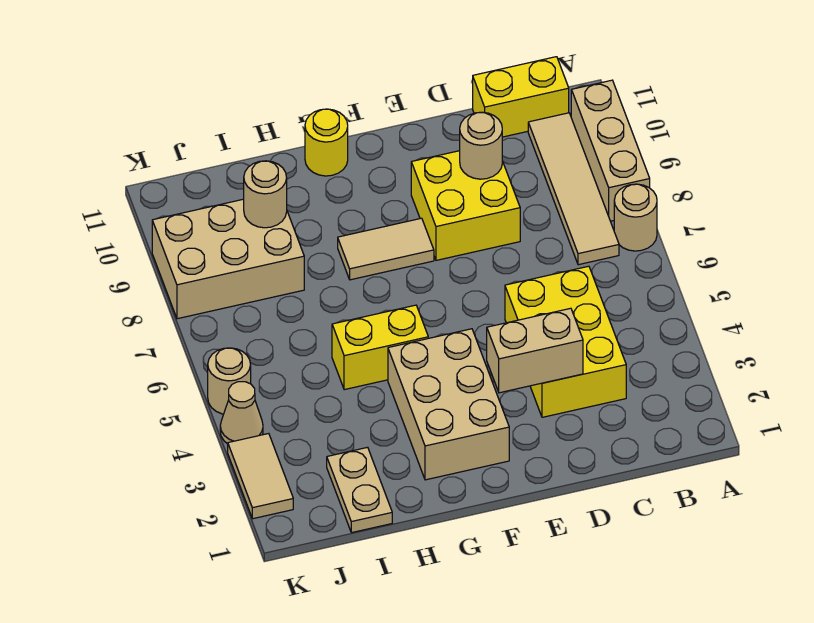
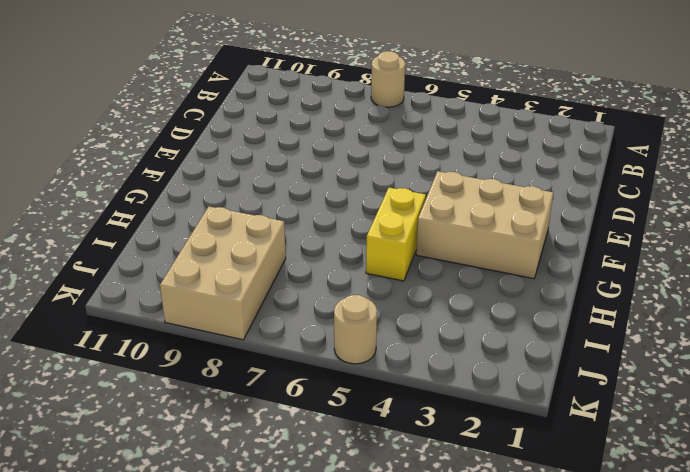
none -> tan brick A8:A10 level 1
none -> tan tile B7:B10 level 1
none -> yellow brick B11:C11 level 1

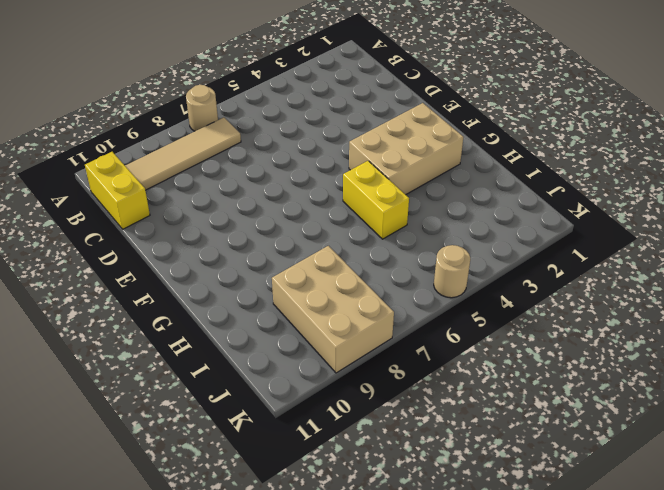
none -> tan brick A8:A10 level 1
none -> yellow brick C3:D5 level 1
none -> yellow brick D8:E9 level 1

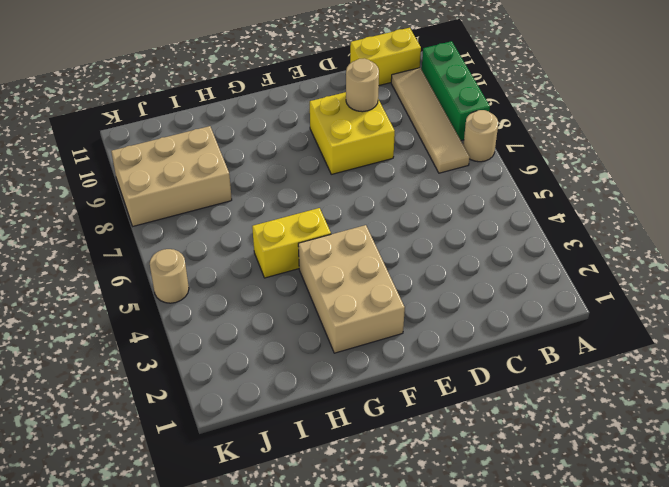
green brick A8:A10 level 1 -> tan brick A8:A10 level 1
none -> yellow brick C3:D5 level 1
none -> tan tile F8:G8 level 1
none -> yellow round brick G11 level 1

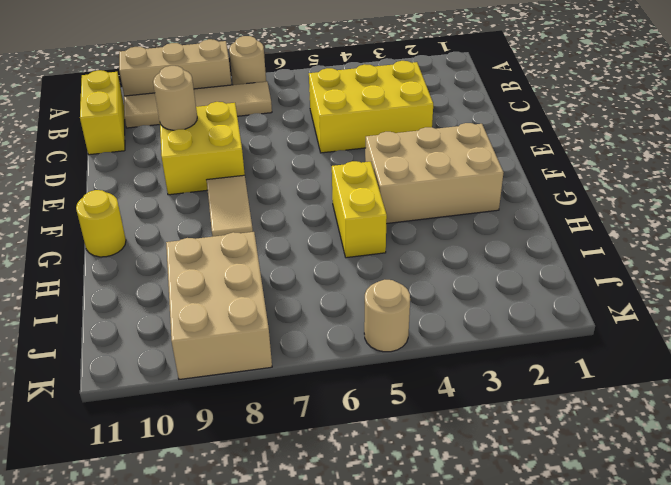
none -> tan plate I1:I2 level 1
none -> tan tile K2:K3 level 1
none -> tan cone K4 level 1

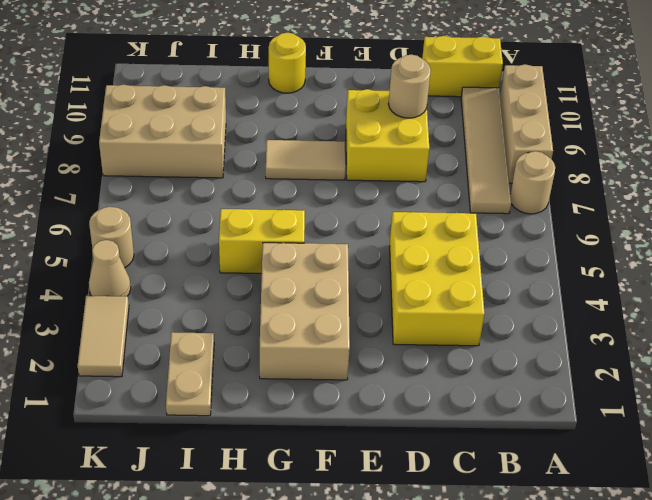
none -> tan brick D3:E3 level 2
none -> tan round brick I9 level 2

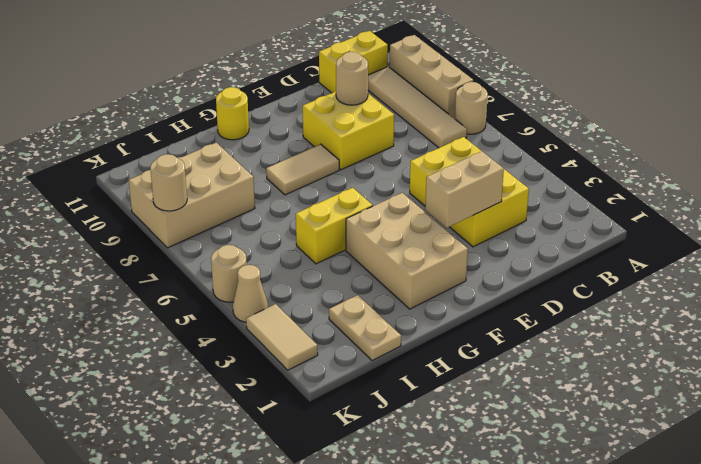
tan round brick K8 level 2 -> tan round brick I9 level 2

